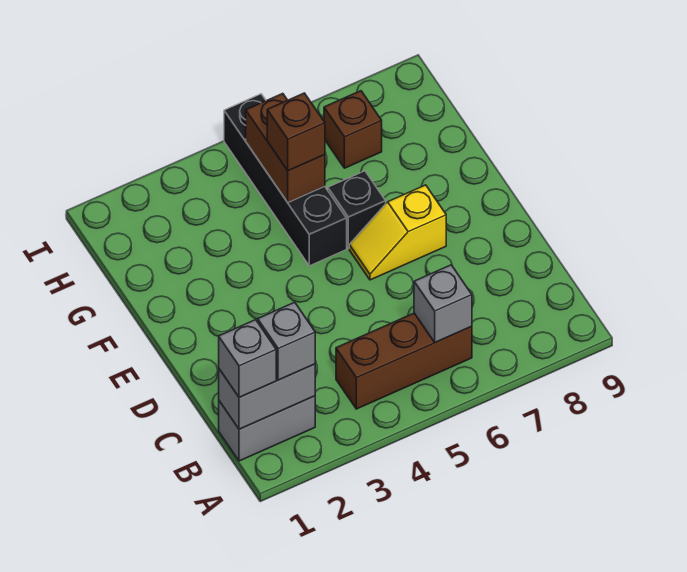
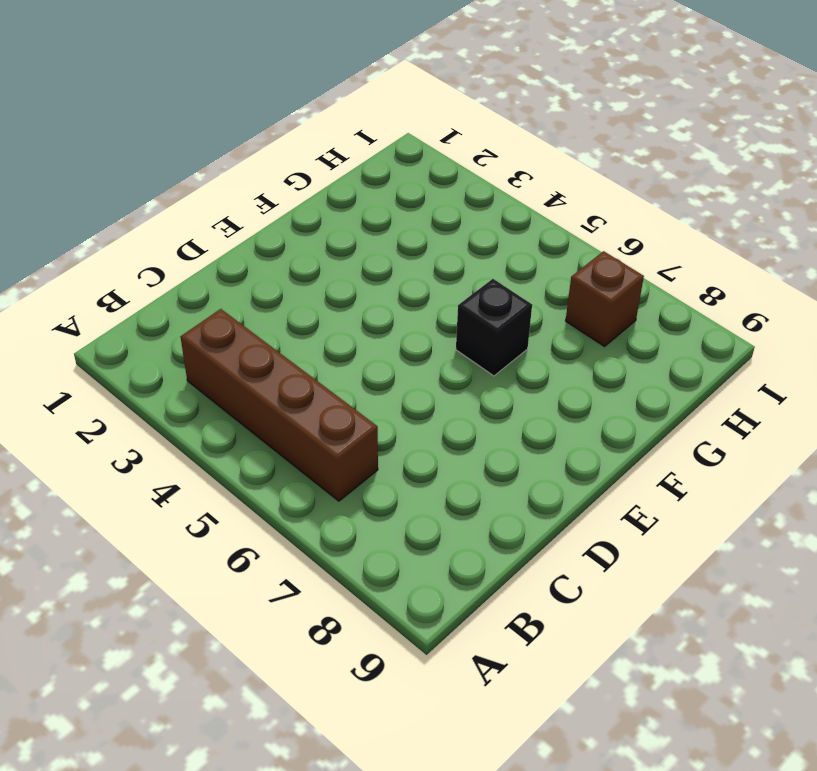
brown brick B3:B6 level 1 -> brown brick B4:B6 level 1
none -> grey brick B1:B2 level 1
none -> yellow slope E6:E7 level 1 top 7
none -> black brick F5:I5 level 1

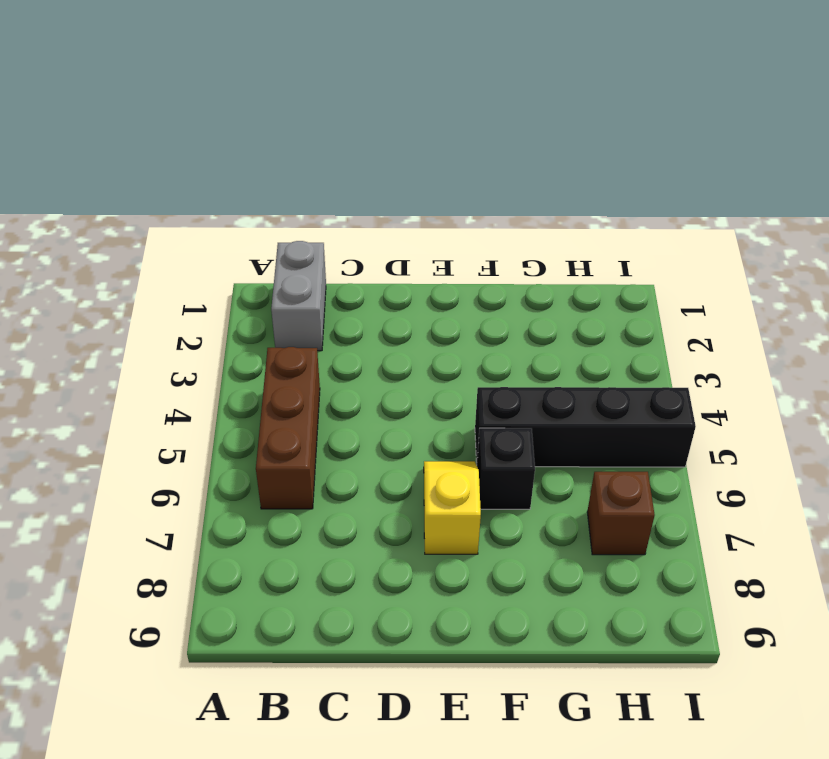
none -> grey brick B1:B2 level 2
none -> grey brick B6 level 2
none -> brown brick G5:H5 level 2

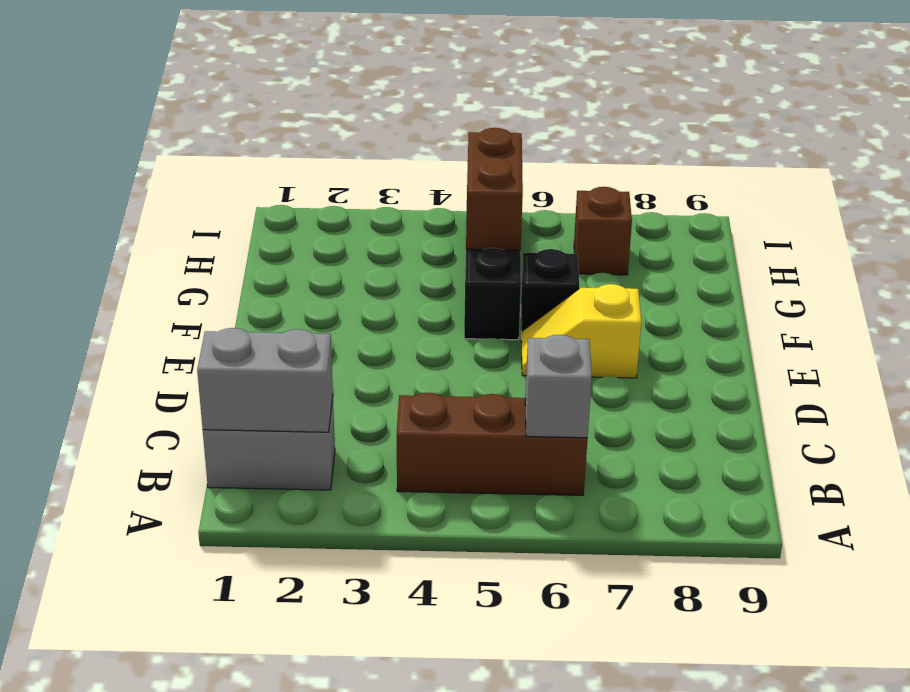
none -> grey brick B1 level 3
none -> grey brick B2 level 3
none -> brown brick G5 level 3

